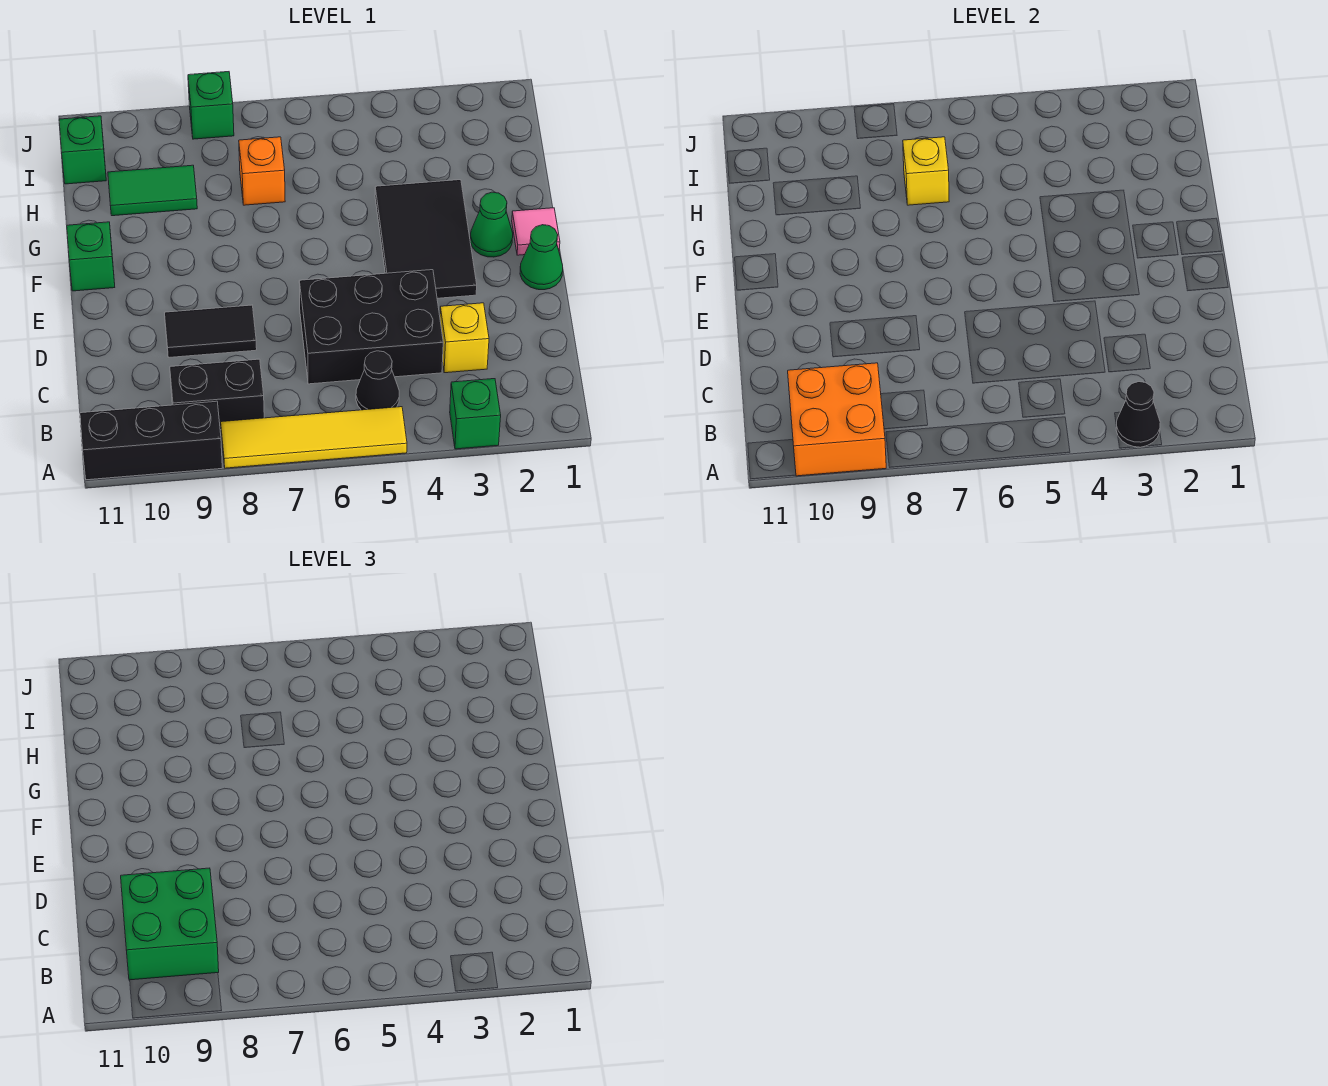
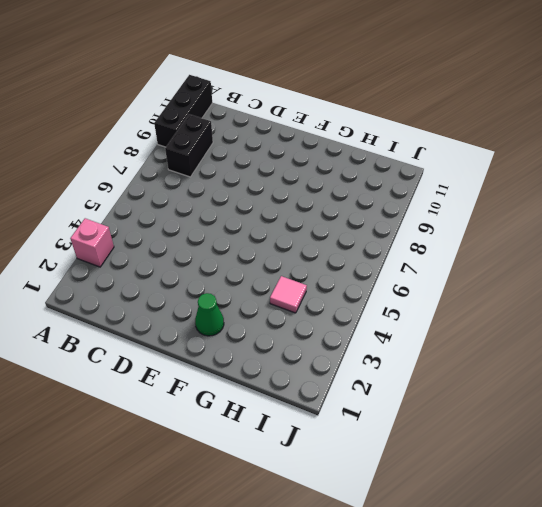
pink brick A3 level 1 -> green brick A3 level 1
pink tile H4 level 1 -> pink tile F1 level 1
none -> yellow tile A5:A8 level 1
none -> black cone B5 level 1
none -> yellow brick C3 level 1

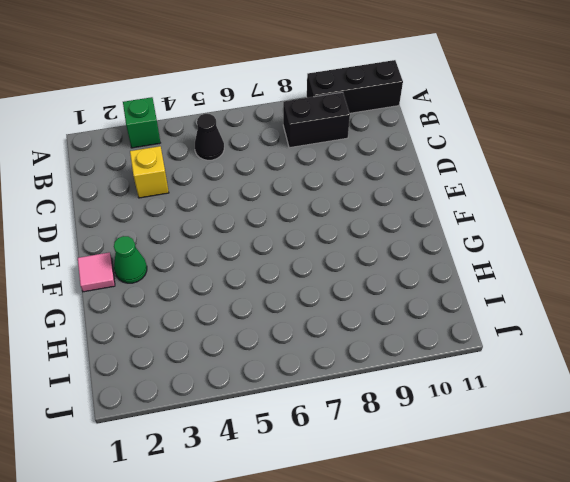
none -> yellow tile A5:A8 level 1
none -> black brick C4:D6 level 1
none -> black tile D8:D9 level 1

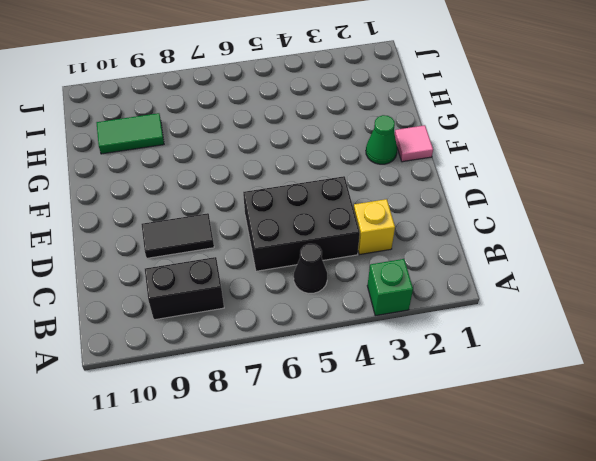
none -> yellow tile A5:A8 level 1
none -> black brick A9:A11 level 1
none -> green cone E1 level 1

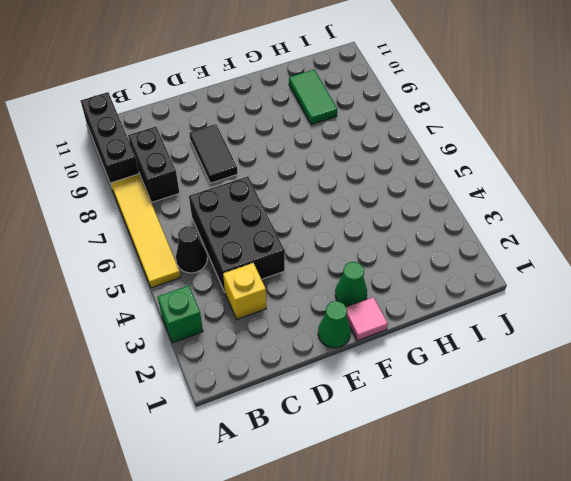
none -> black tile E3:G4 level 1
none -> green brick F11 level 1
none -> orange brick H7 level 1

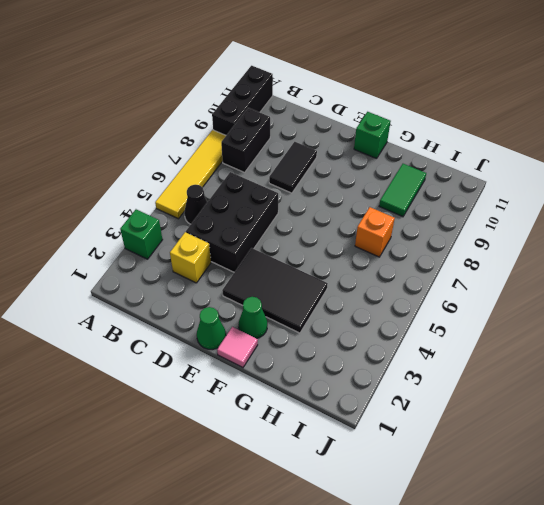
none -> green brick I11 level 1
none -> green brick J8 level 1
none -> black cone A3 level 2

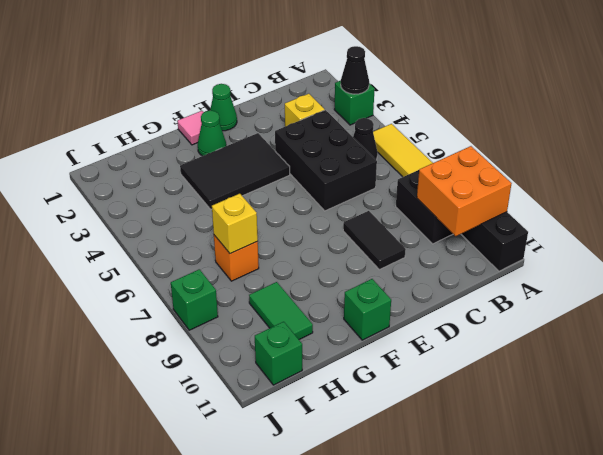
none -> green brick B9:C10 level 3

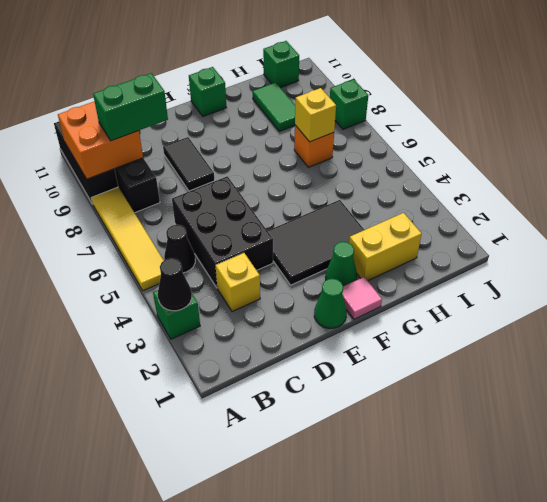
green brick B9:C9 level 3 -> green brick B9:C10 level 3
yellow brick G2:H2 level 1 -> none

